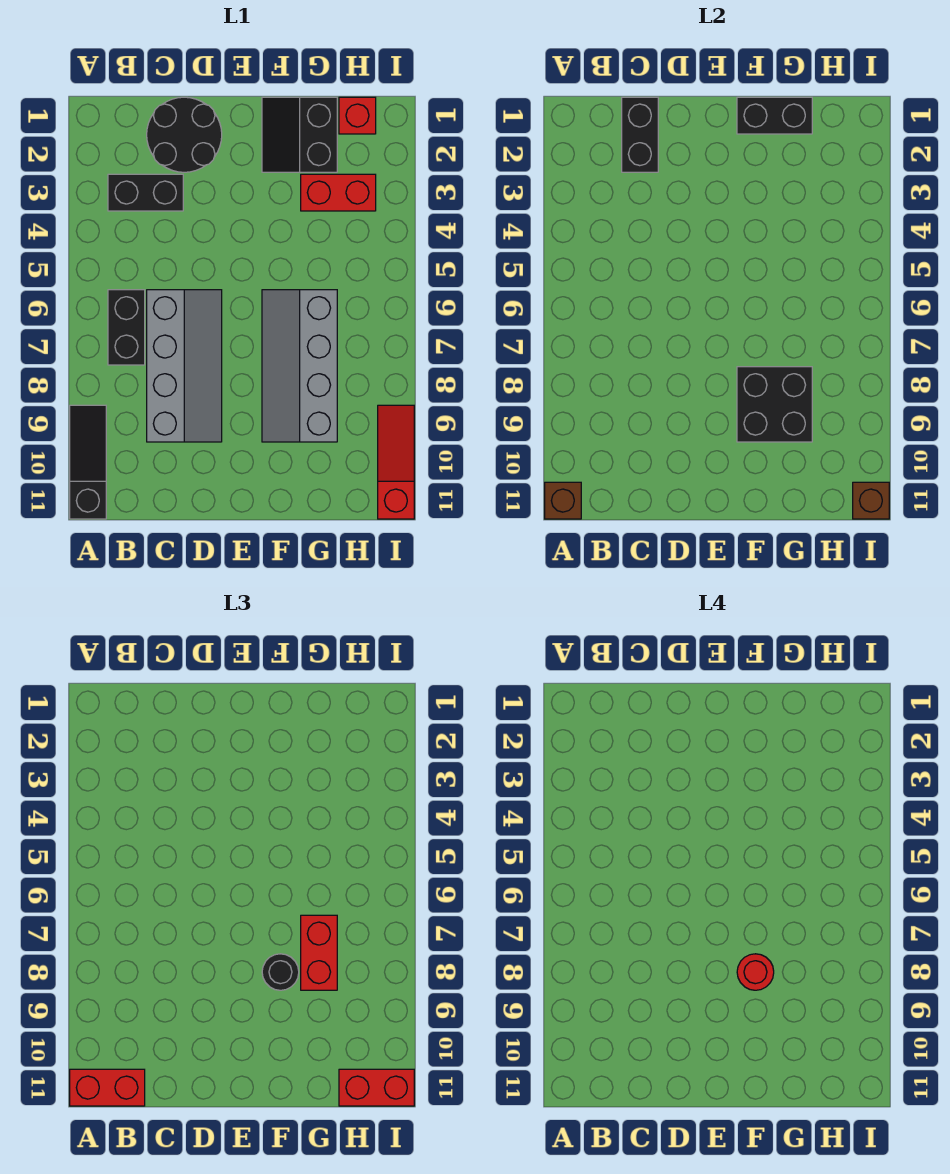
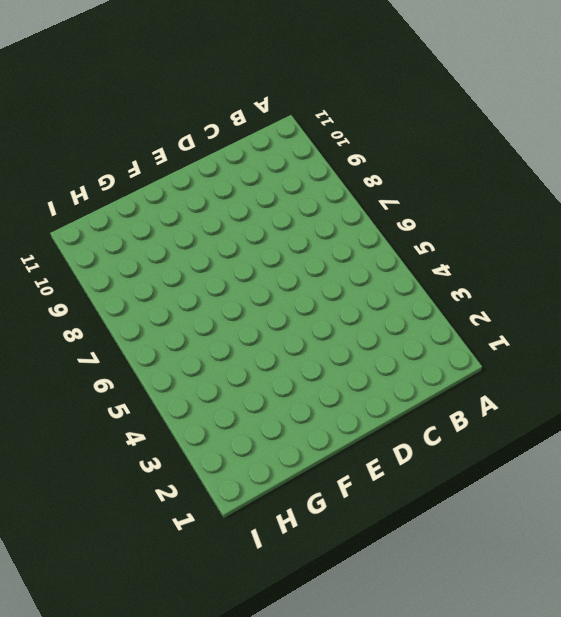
none -> black slope A9:A11 level 1 top 11
none -> black brick B3:C3 level 1
none -> black brick B6:B7 level 1

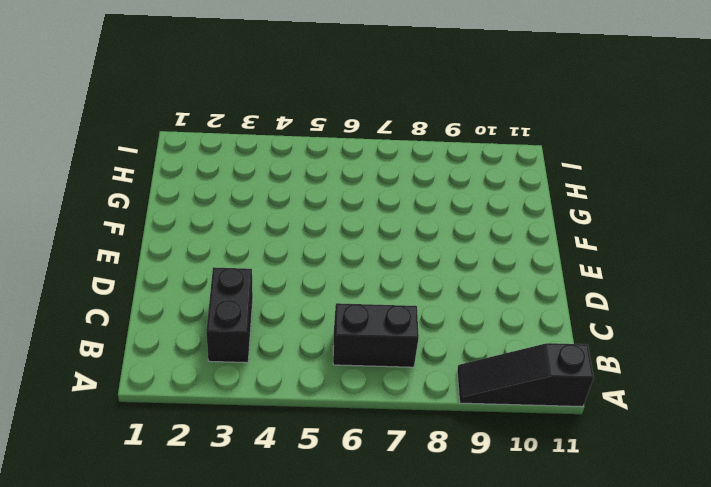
none -> black round brick C1:D2 level 1
none -> grey slope C6:D9 level 1 top C
none -> black slope F1:G2 level 1 top G

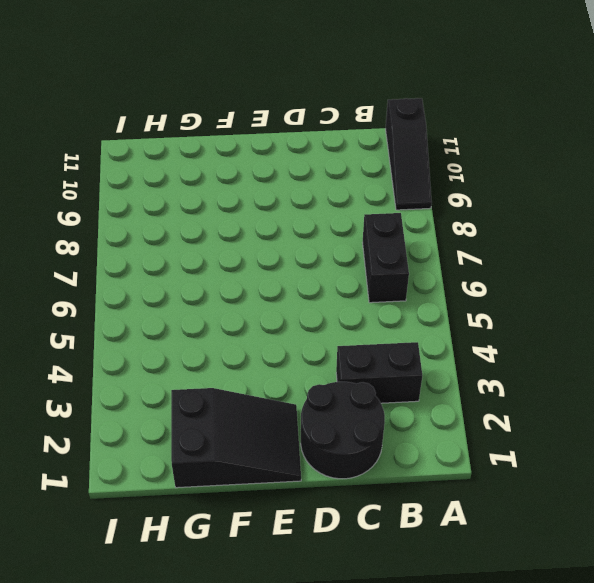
black slope E1:G2 level 1 top G -> black slope F1:G2 level 1 top G
none -> grey slope C6:D9 level 1 top C
none -> grey slope F6:G9 level 1 top G
none -> red brick G3:H3 level 1

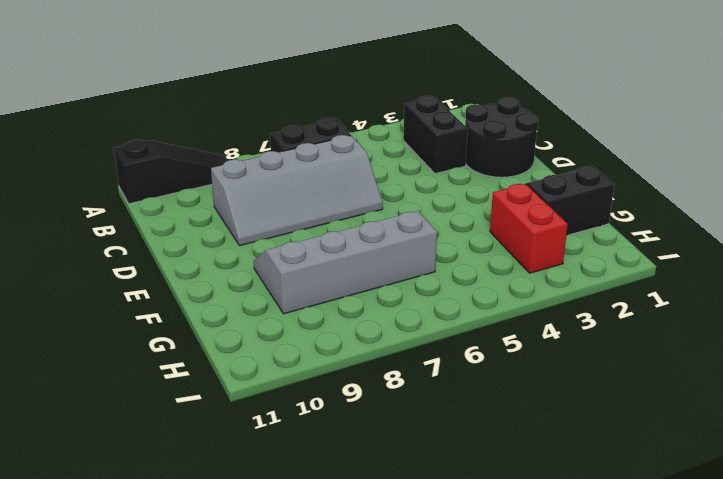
none -> red brick H1 level 1
none -> red slope I9:I11 level 1 top 11
none -> brown brick A11 level 2

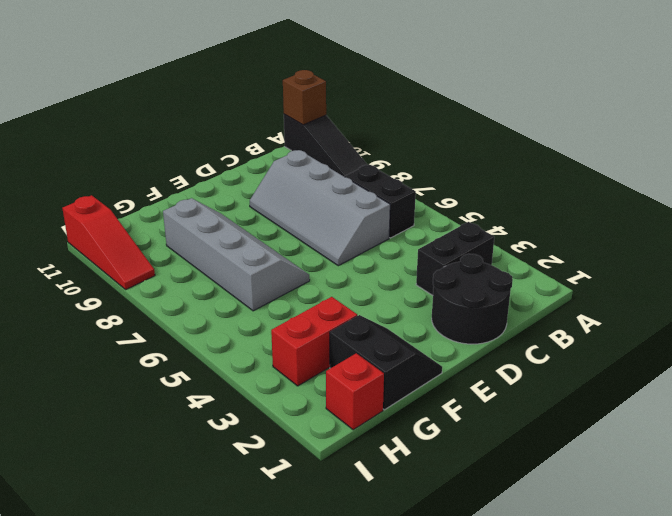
none -> black brick C1:C2 level 2
none -> black brick F1:G1 level 2
none -> black brick F8:G9 level 2

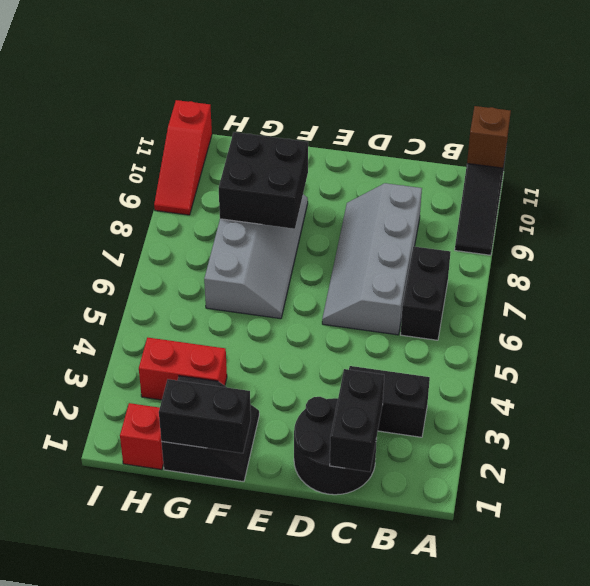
none -> brown brick I11 level 2
none -> red brick A11:B11 level 3
none -> black round brick F8 level 3

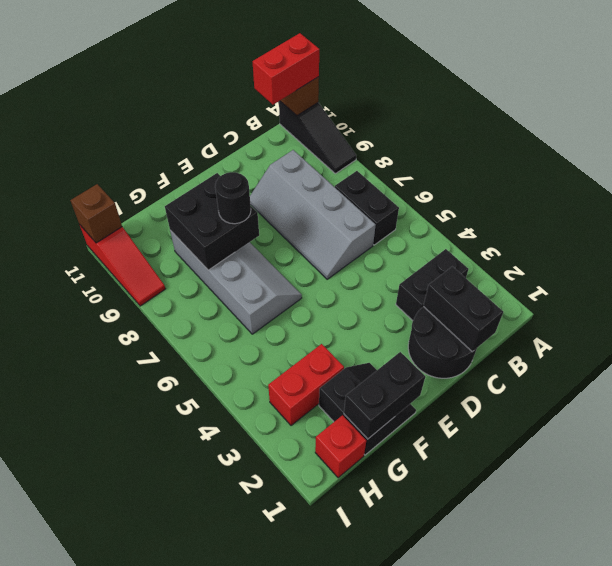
none -> red brick G7:G8 level 3
none -> red brick H11:I11 level 3
none -> red round brick F8 level 4

